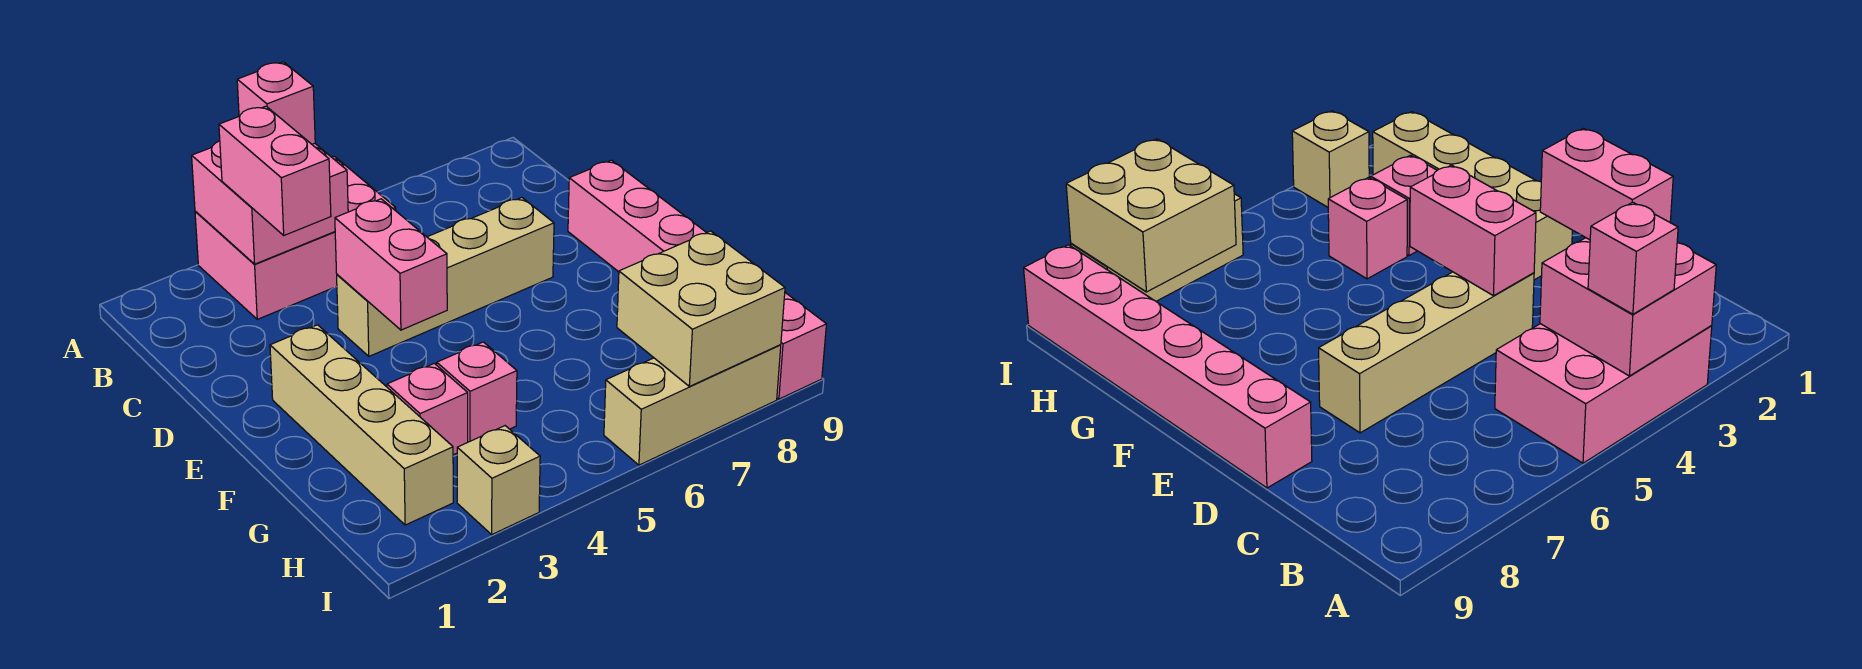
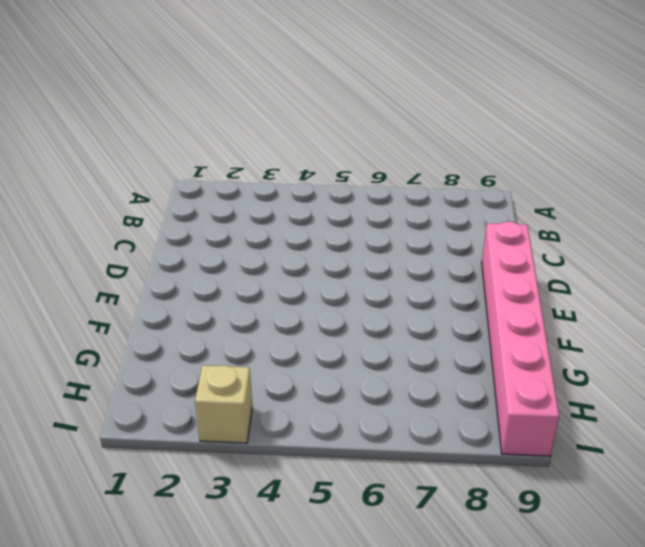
none -> pink brick A3:B5 level 1
none -> tan brick D4:D7 level 1
none -> tan brick E2:H2 level 1

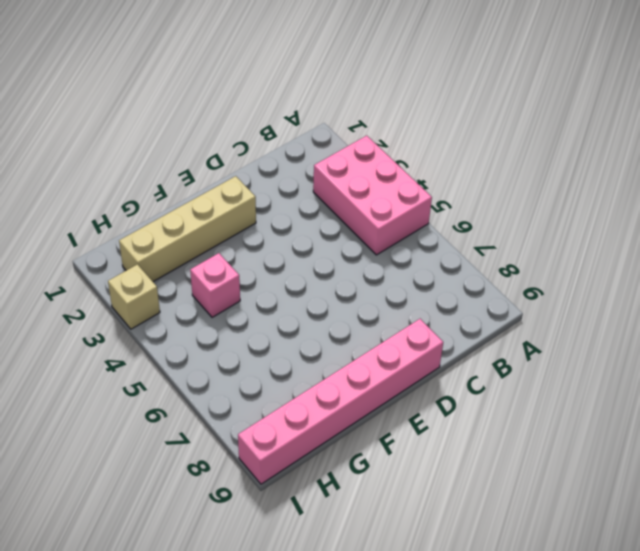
none -> tan brick D4:D7 level 1
none -> pink brick G3 level 1
none -> tan brick I6:I8 level 1

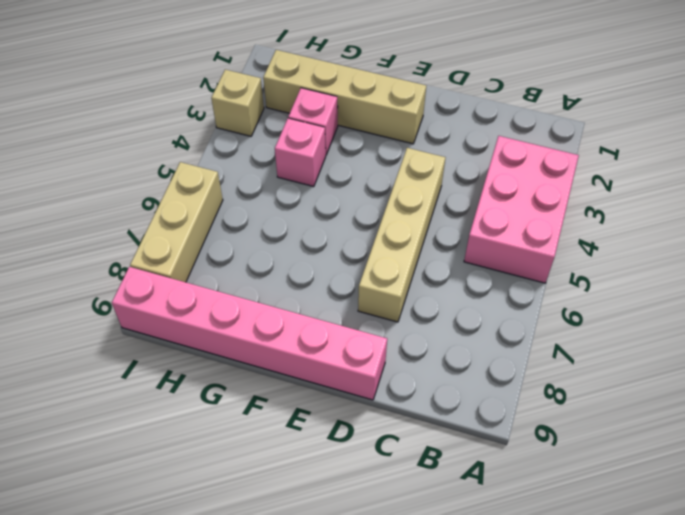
none -> pink brick A3:B4 level 2
none -> pink brick D4:E4 level 2
none -> tan brick H7:I8 level 2

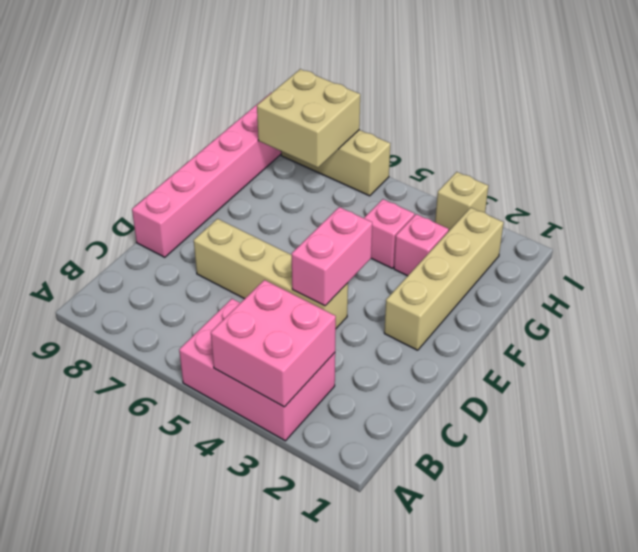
none -> pink brick A4 level 3
none -> pink brick B3:C3 level 3

